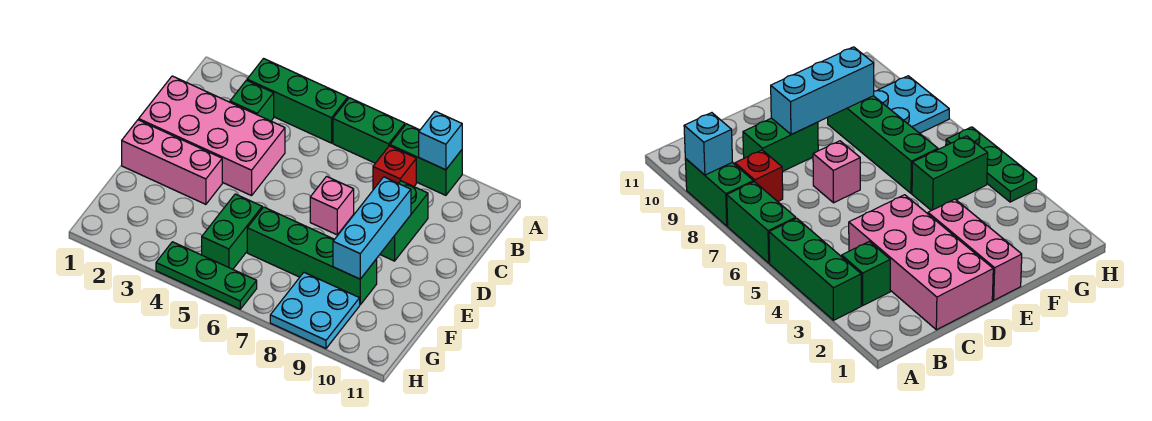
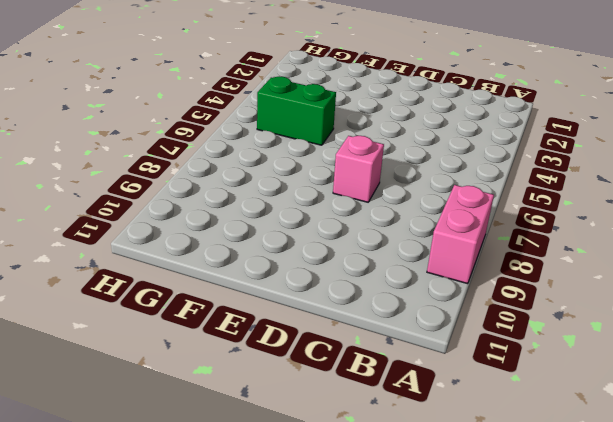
pink brick A8:A9 level 1 -> green brick A8:A9 level 1
none -> green brick A3:A5 level 1
none -> green brick A6:A7 level 1
none -> green brick B3 level 1

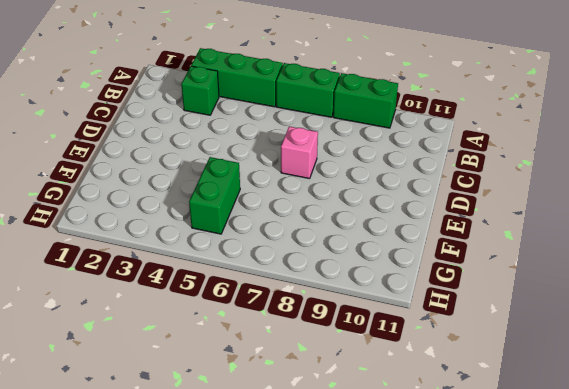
none -> red brick B8 level 1
none -> pink brick C1:D4 level 1
none -> green brick C9:D9 level 1

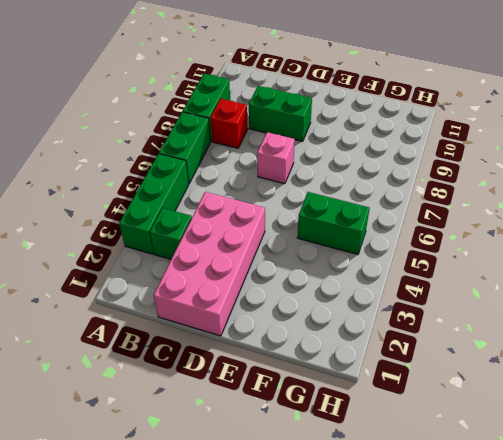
none -> pink brick E1:E3 level 1
none -> green brick F6:F9 level 1
none -> cyan plate G8:H9 level 1

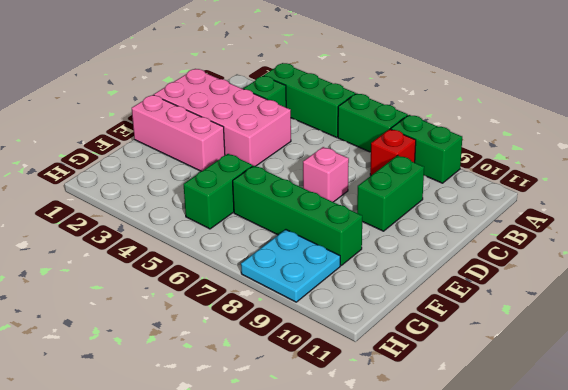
none -> green plate H4:H6 level 1
none -> cyan brick A9 level 2
none -> cyan brick D9:F9 level 2

